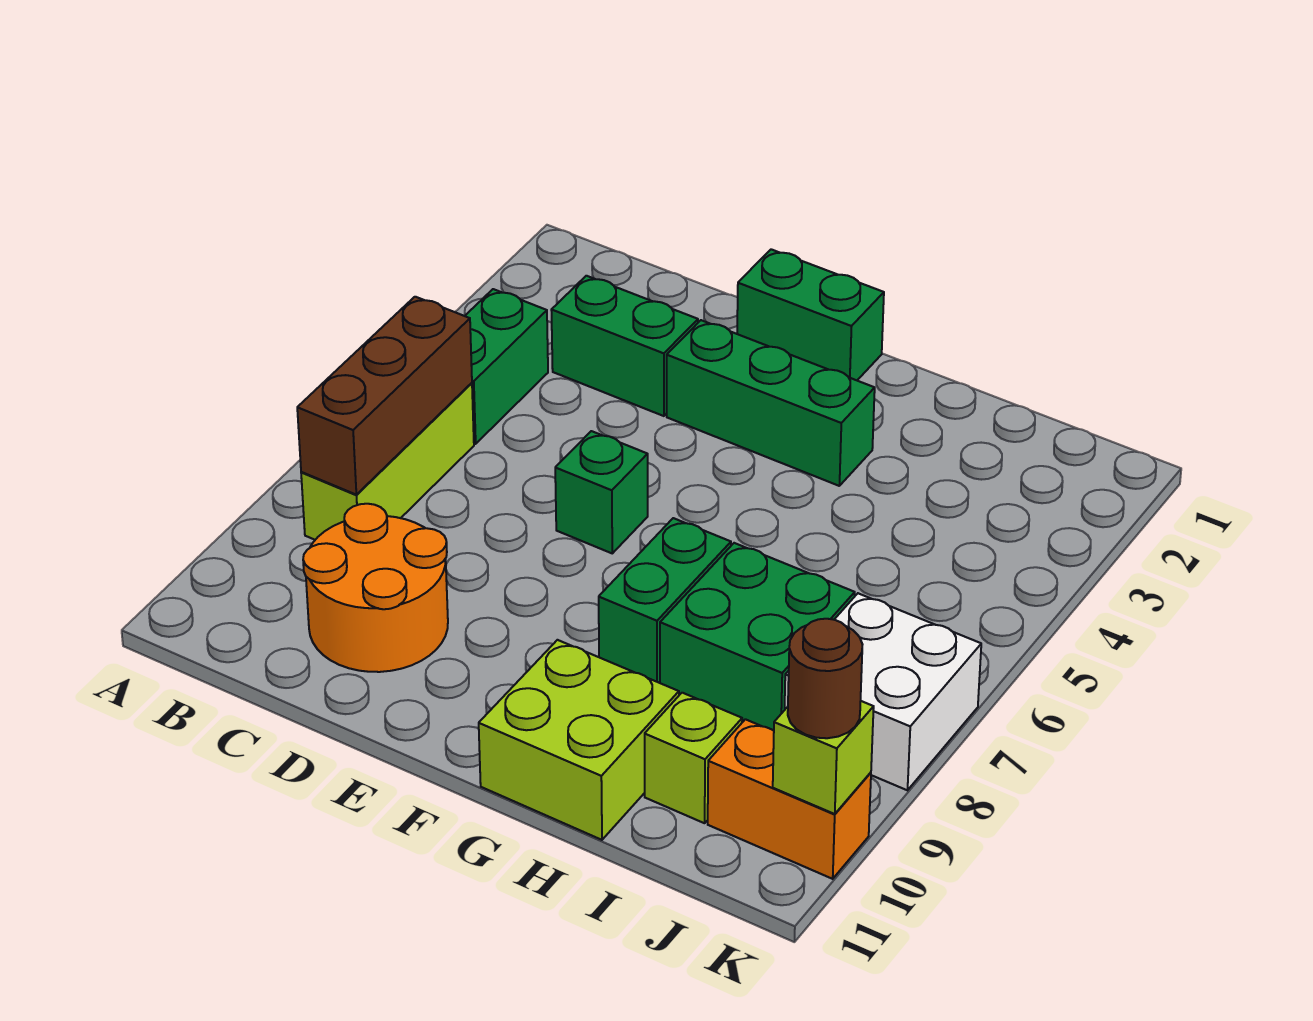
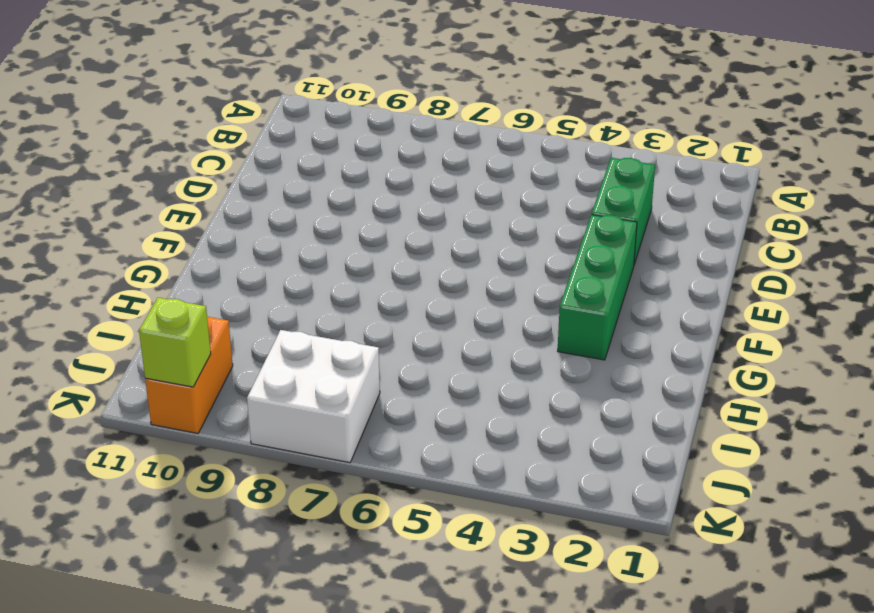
none -> green brick B4:B5 level 1
none -> lime brick B6:B8 level 1
none -> orange round brick C9:D10 level 1

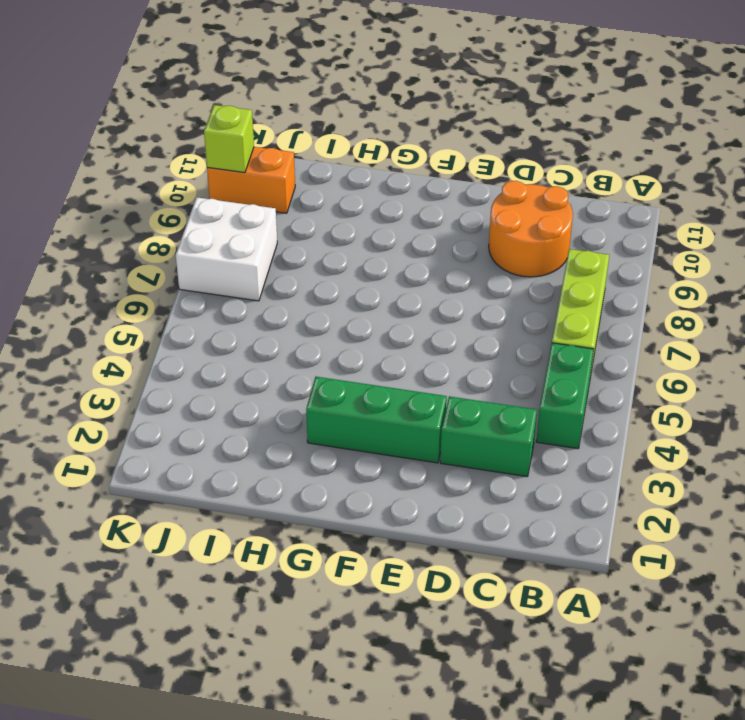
none -> green brick E1:F1 level 1
none -> green brick E6 level 1
none -> green brick G7:G8 level 1

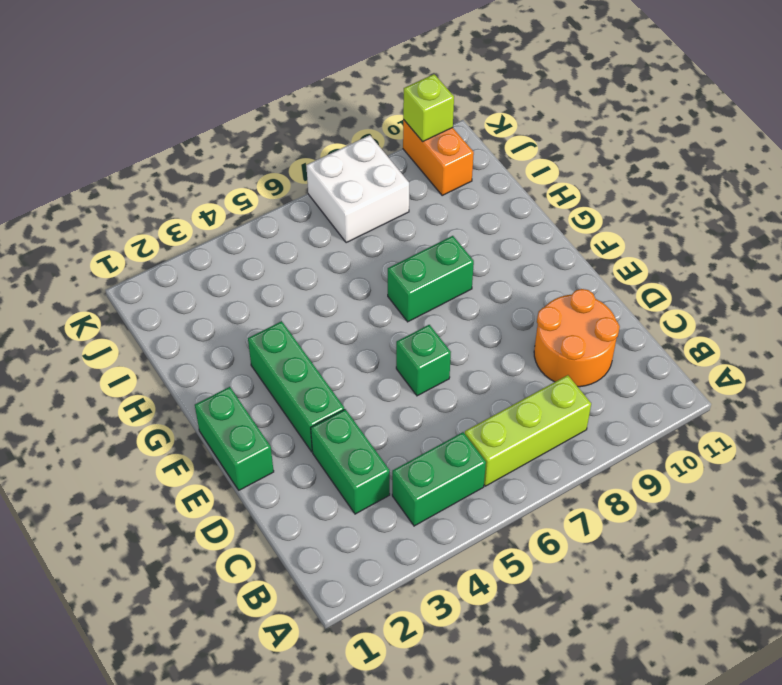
none -> lime brick G10:H11 level 1
none -> green brick H7:I8 level 1
none -> lime brick I10 level 1

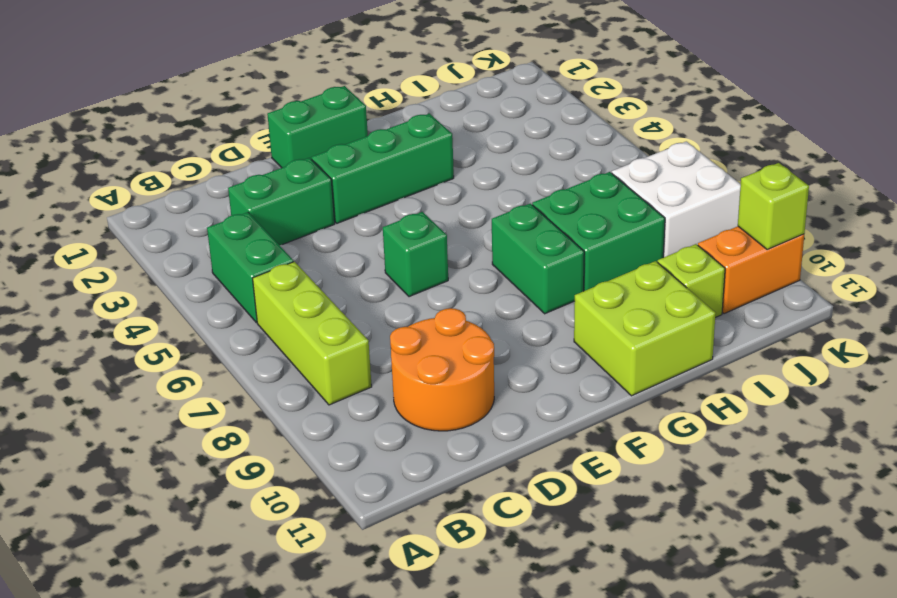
none -> brown brick B6:B8 level 2
none -> brown round brick K10 level 3

